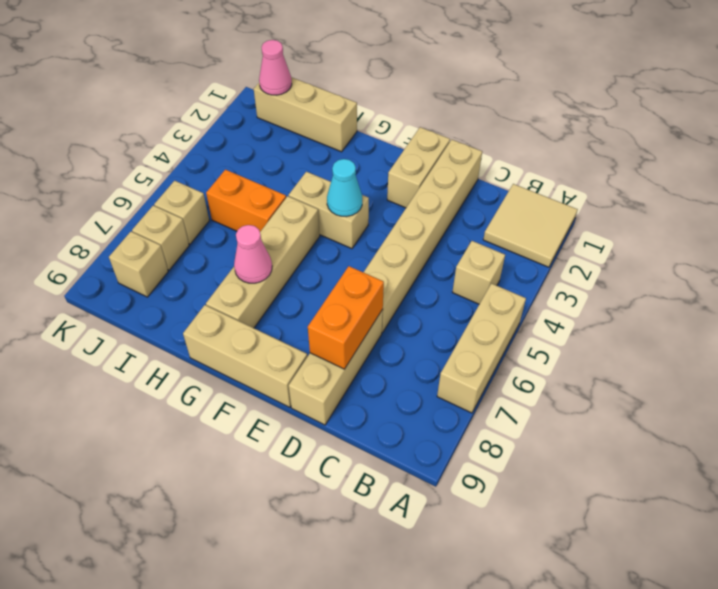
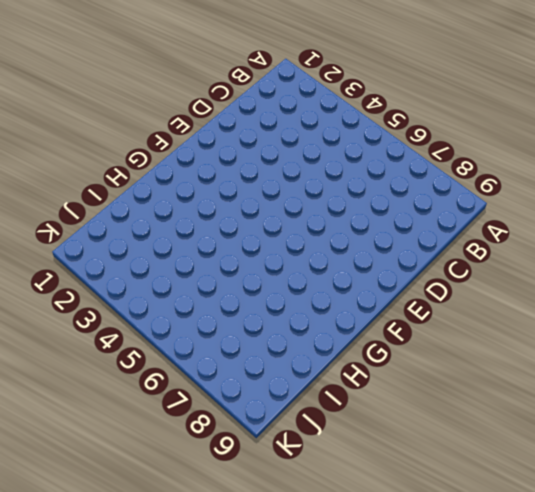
none -> tan tile A1:B2 level 1
none -> tan brick A5:A7 level 1
none -> tan brick B4 level 1

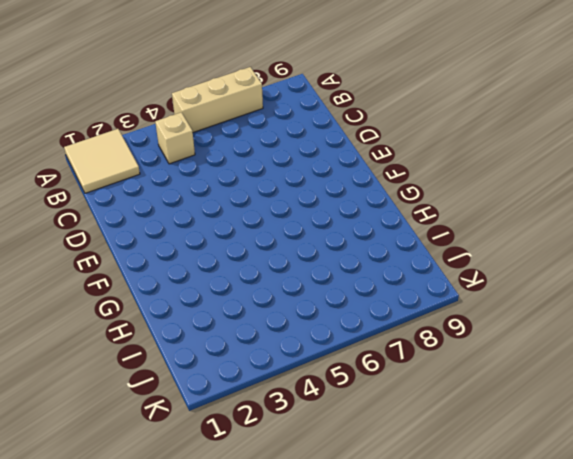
none -> tan brick D1:D6 level 1
none -> tan brick D7:D9 level 1
none -> tan brick E1:E2 level 1

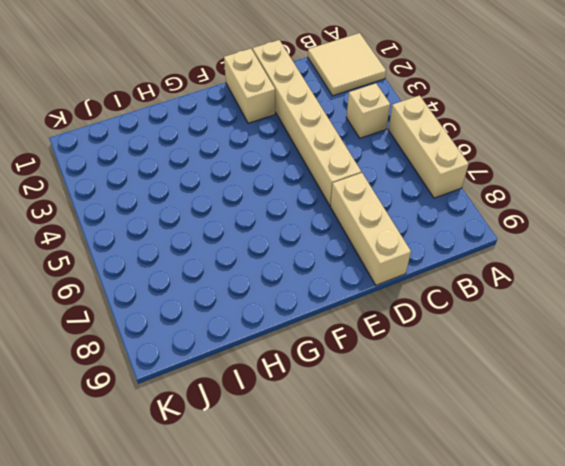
none -> tan brick E9:G9 level 1
none -> tan brick F4:G4 level 1
none -> tan brick G5:G8 level 1

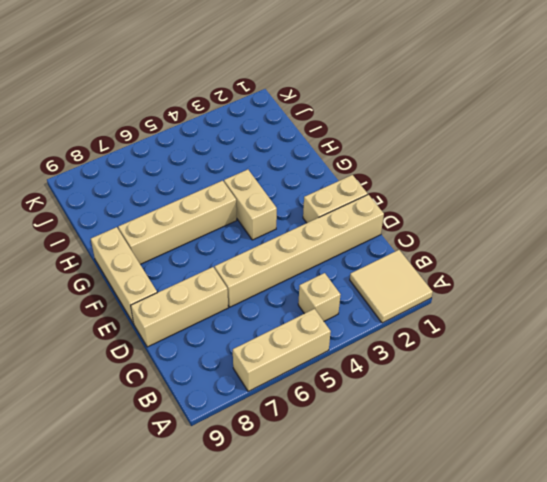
none -> tan brick H1:J1 level 1
none -> orange brick H5:I5 level 1
none -> tan brick J6 level 1

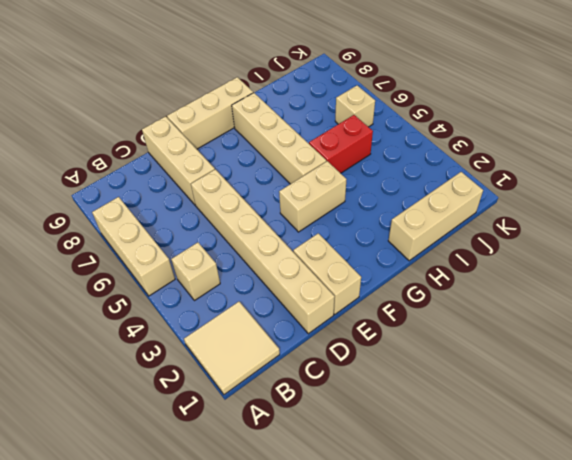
red brick H5:I5 level 1 -> orange brick H5:I5 level 1
none -> tan brick J7 level 1
none -> tan brick J8 level 1
none -> orange brick D7:D8 level 2

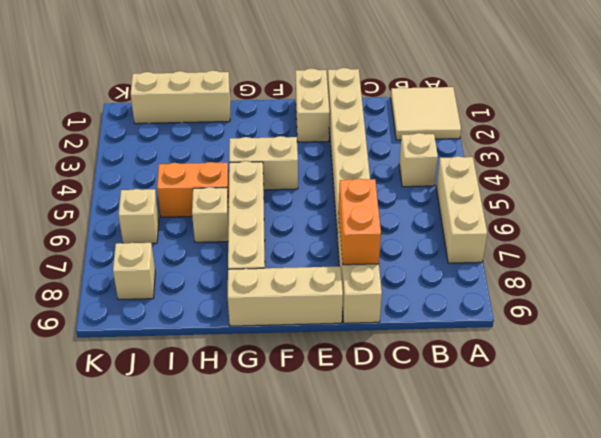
tan brick H6 level 1 -> tan brick J7 level 1
none -> cyan cone F4 level 2
none -> pink cone G7 level 2
none -> pink cone J1 level 2

